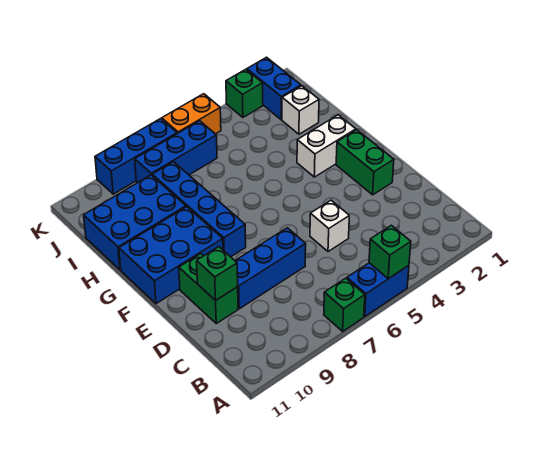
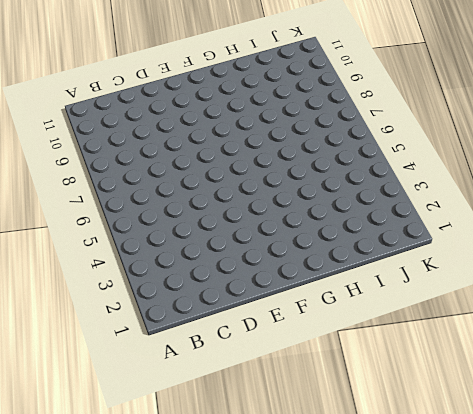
none -> blue brick A5:A6 level 1
none -> green brick A7 level 1
none -> white brick D5 level 1

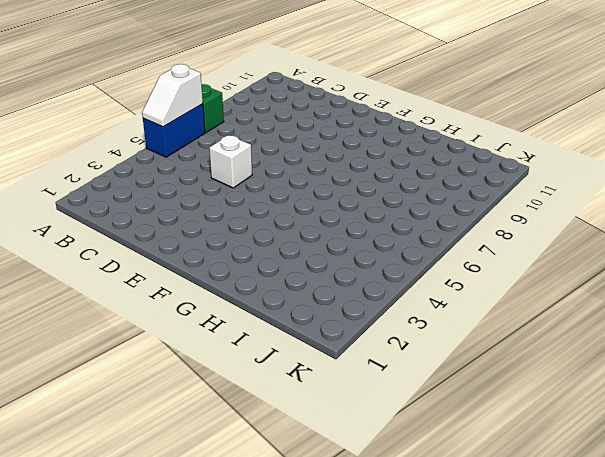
white slope A5:A6 level 2 top 6 -> green brick A5 level 2
none -> blue brick D7:D9 level 1
none -> green brick D10:E10 level 1
none -> green brick E2:F2 level 1

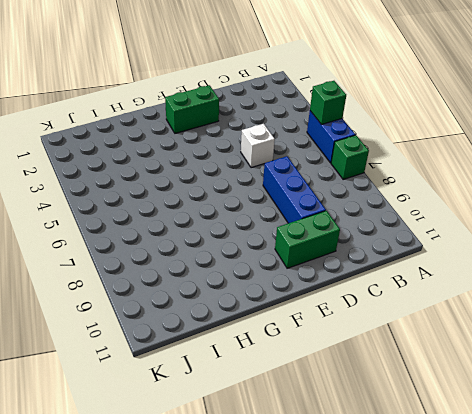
none -> blue brick F8:I8 level 1
none -> blue brick F9:G11 level 1
none -> white brick G2:G3 level 1

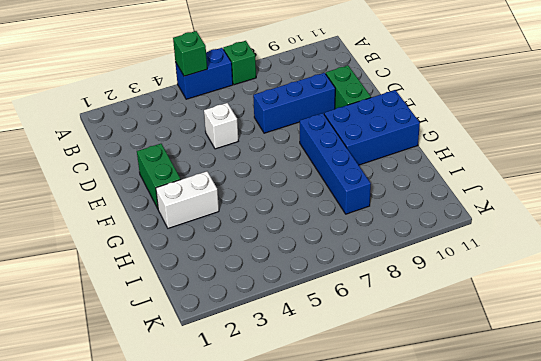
none -> blue brick H9:I11 level 1
none -> white brick I2 level 1
none -> blue brick J2:K2 level 1

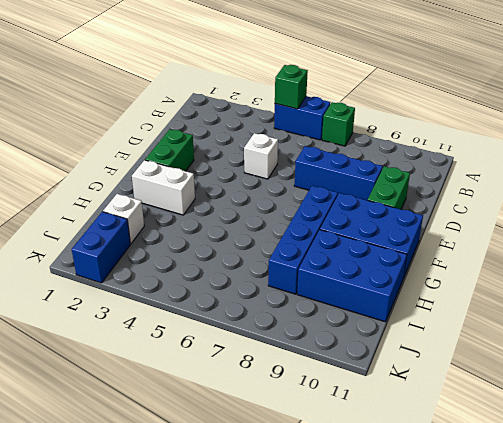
none -> blue brick J6:J8 level 1
none -> green brick K3 level 1
none -> orange brick K5:K6 level 1

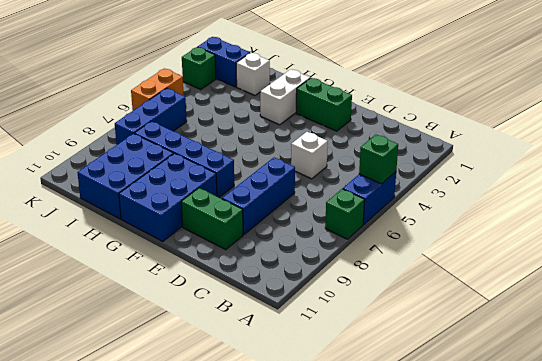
none -> blue brick K7:K9 level 1
none -> green brick D10 level 2

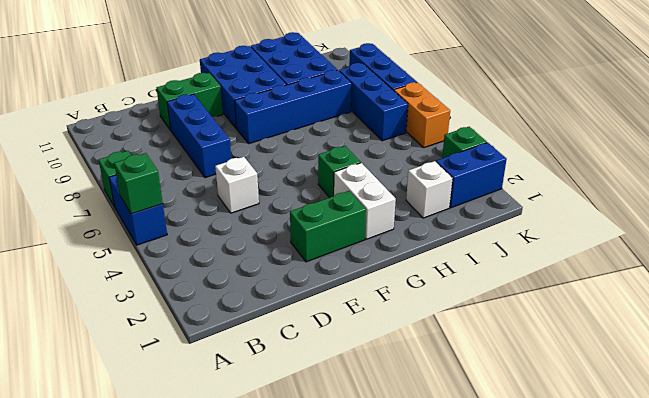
green brick G4 level 1 -> green brick D10 level 2

